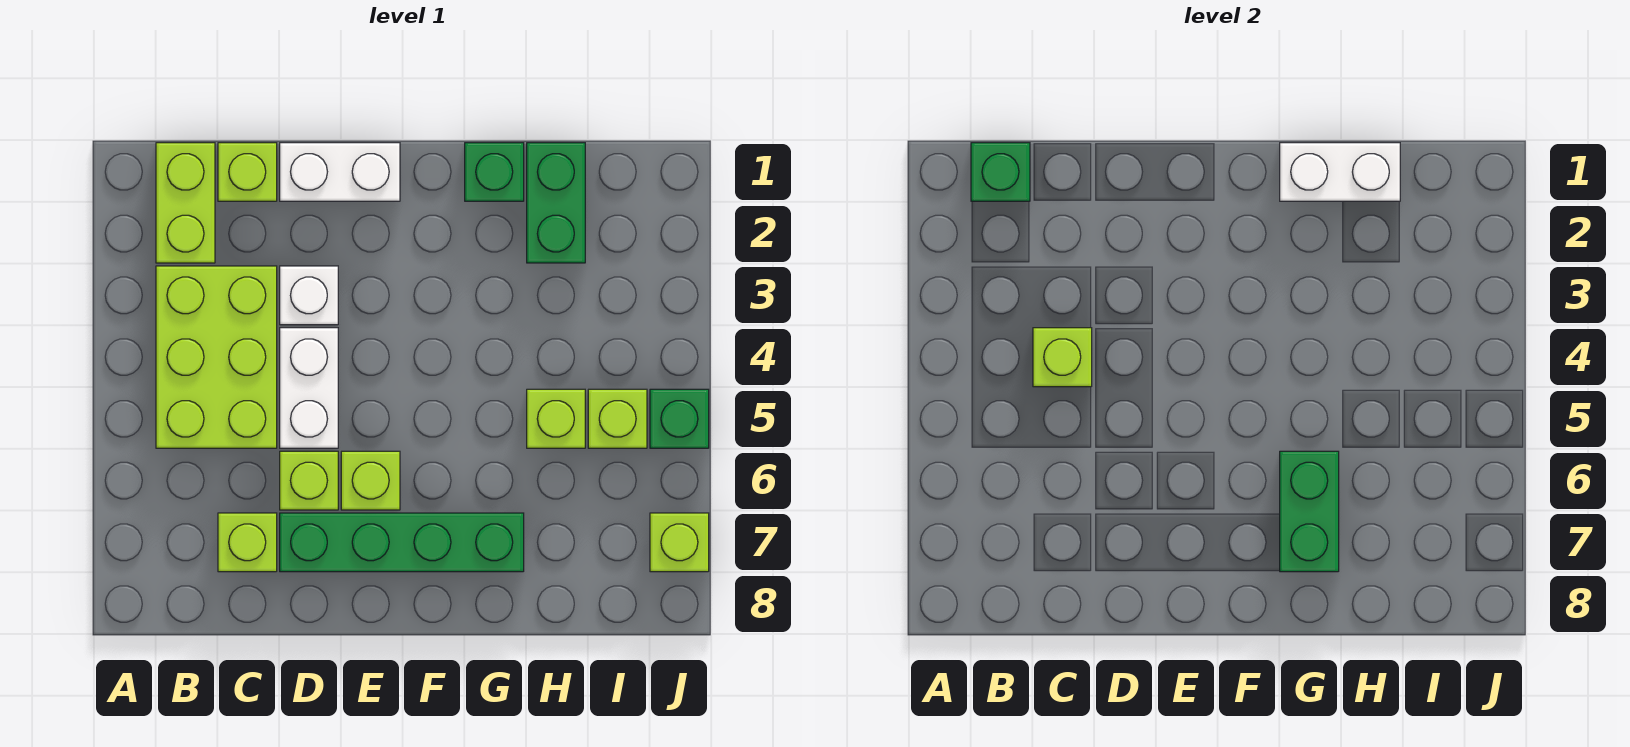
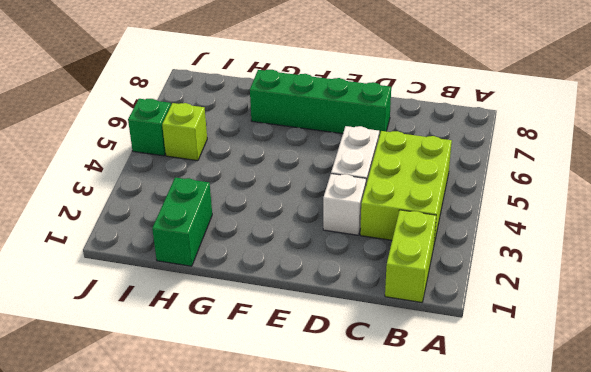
none -> lime brick C1 level 1
none -> lime brick C7 level 1
none -> white brick D1:E1 level 1

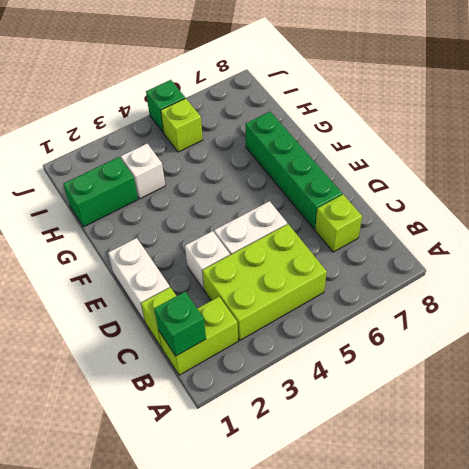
white brick H3 level 1 -> none
none -> lime brick D6 level 1
none -> lime brick E6 level 1
none -> green brick G1 level 1

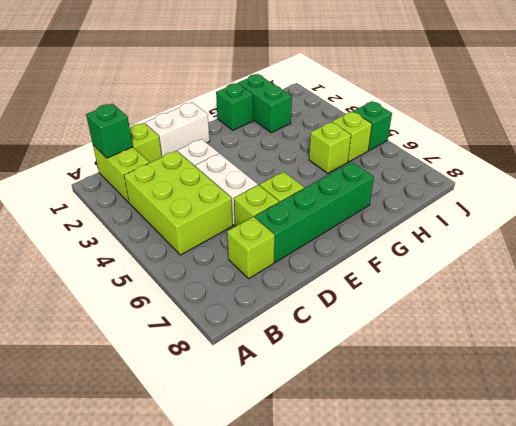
none -> lime brick J7 level 1
none -> lime brick C4 level 2
none -> white brick G1:H1 level 2

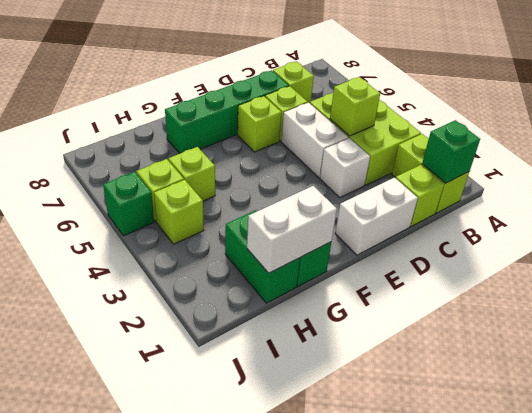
lime brick I4 level 1 -> lime brick J7 level 1
none -> green brick G6:G7 level 2

